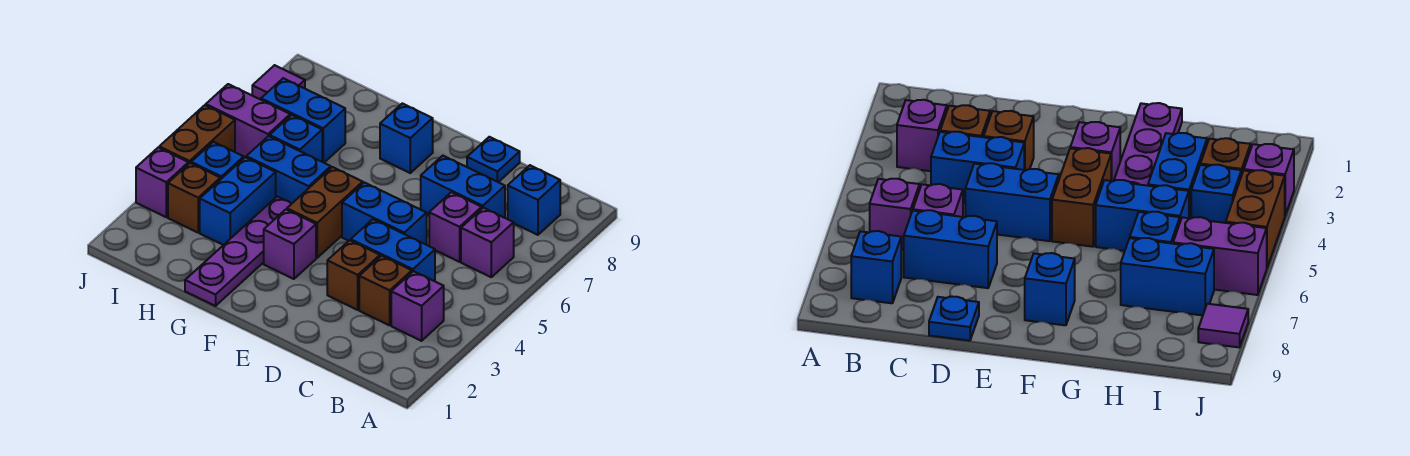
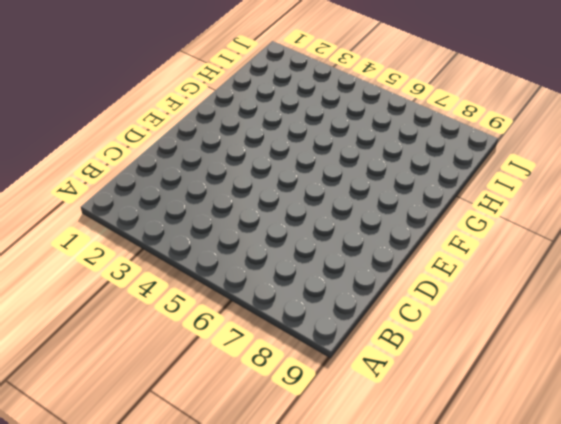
none -> purple brick B3 level 1
none -> purple brick B6 level 1
none -> blue brick B8 level 1

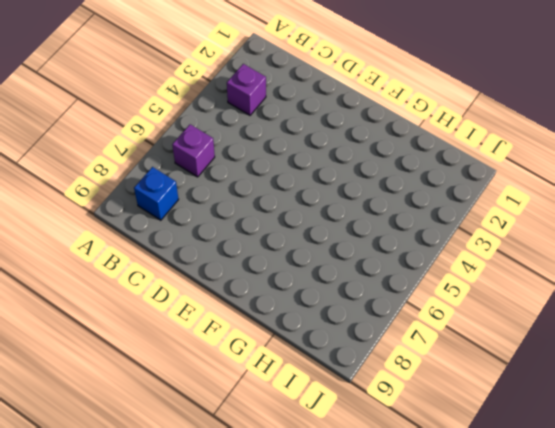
none -> brown brick C3 level 1
none -> blue brick C4:D4 level 1
none -> purple brick C6 level 1

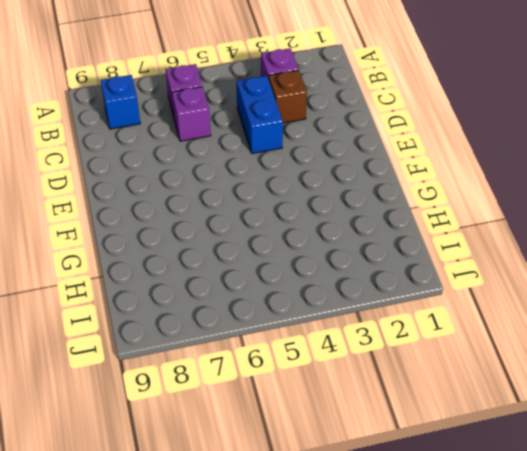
none -> blue brick C7:D7 level 1
none -> brown brick D3 level 1
none -> blue brick D5:E5 level 1

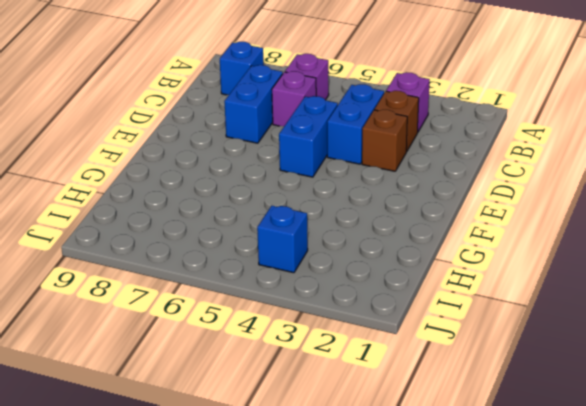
none -> blue plate D9 level 1
none -> purple brick F3 level 1
none -> brown brick F4:F5 level 1

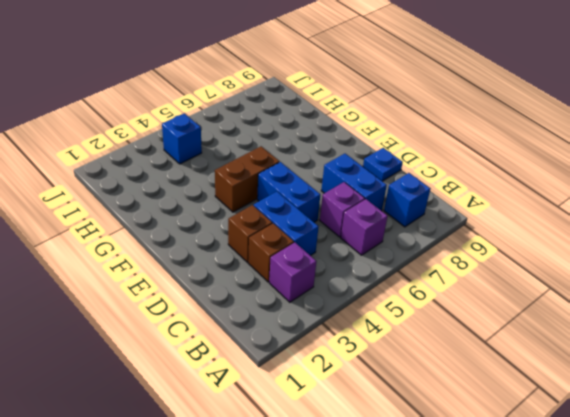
none -> purple brick F3 level 1
none -> blue brick F8 level 1
none -> purple plate G1:G4 level 1

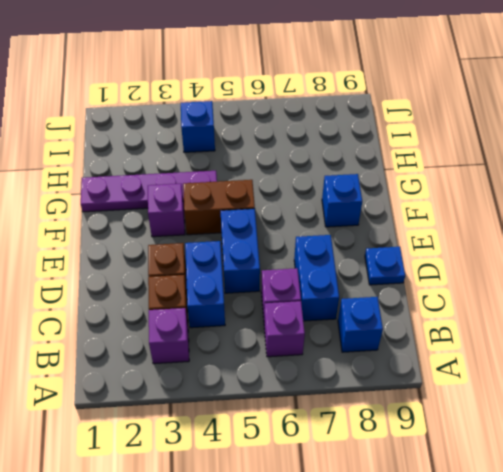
none -> blue brick G5:H5 level 1
none -> blue brick H3:H4 level 1
none -> blue brick H6 level 1

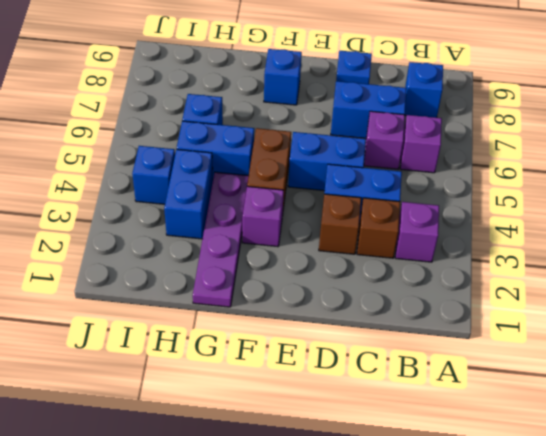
none -> blue brick H7:I7 level 1
none -> brown brick I3 level 1
none -> purple brick I6:J6 level 1

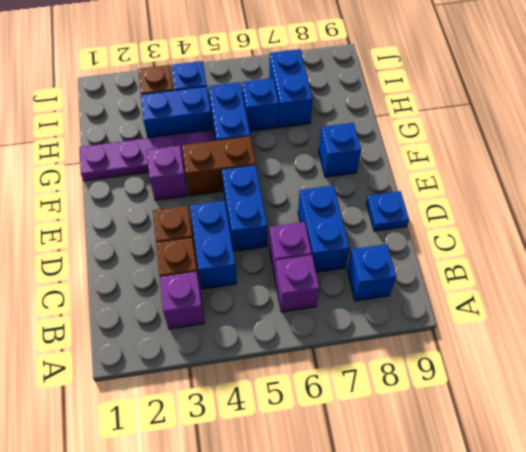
none -> purple brick I6:J6 level 1
none -> purple brick J3 level 1
none -> brown brick J4:J5 level 1

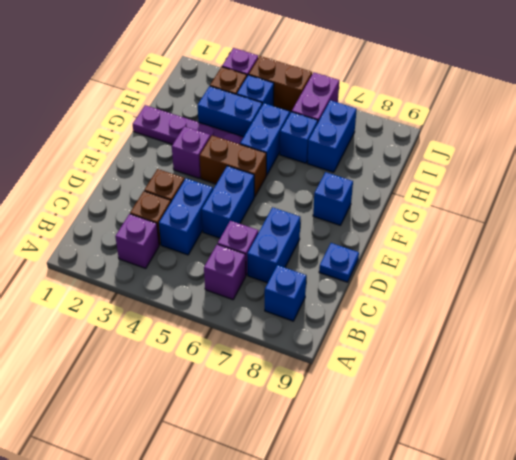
none -> purple tile J8 level 1

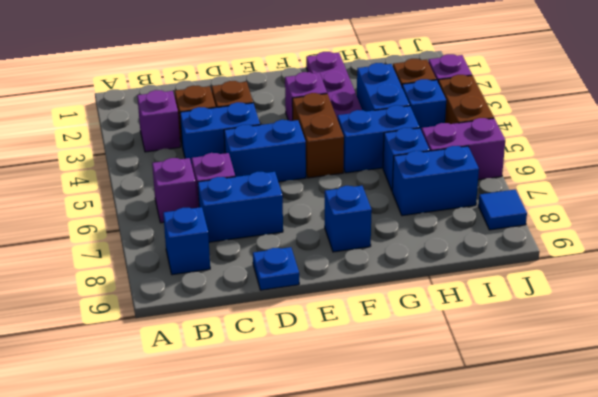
blue tile J8 level 1 -> purple tile J8 level 1

